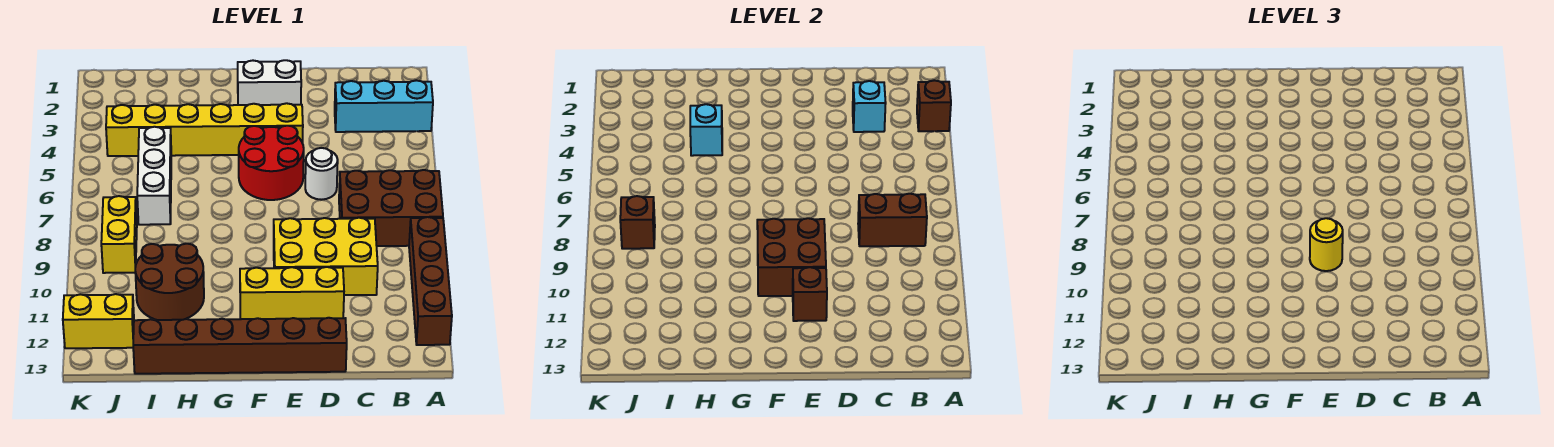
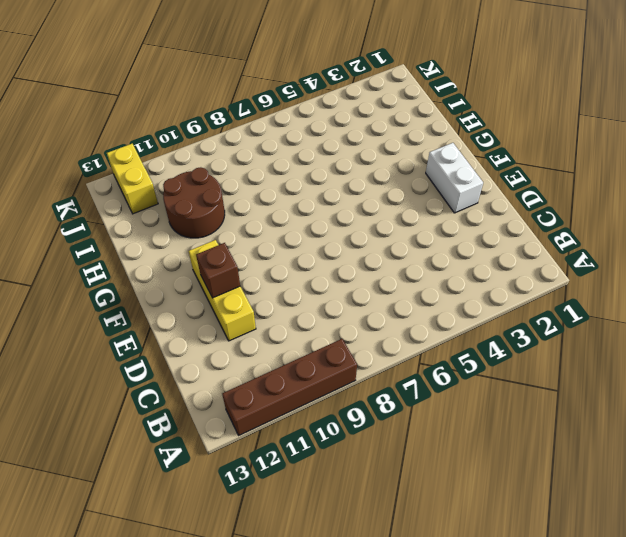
none -> cyan brick A3:C3 level 1
none -> brown brick A7:C8 level 1
none -> yellow brick C9:E10 level 1

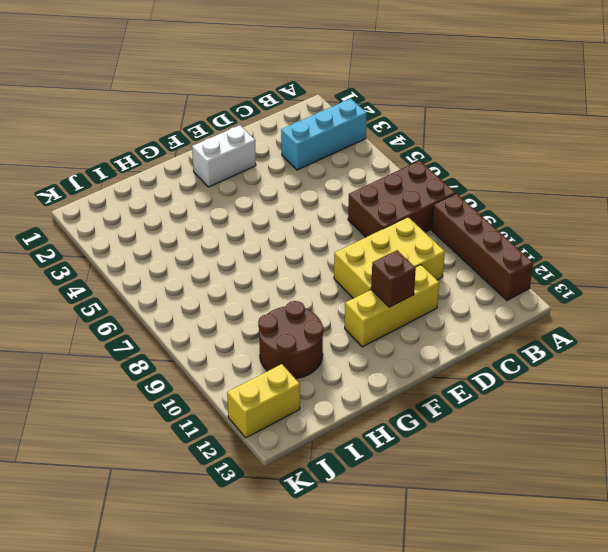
none -> white round brick D6 level 1
none -> brown brick D13:I13 level 1
none -> yellow brick E4:J4 level 1

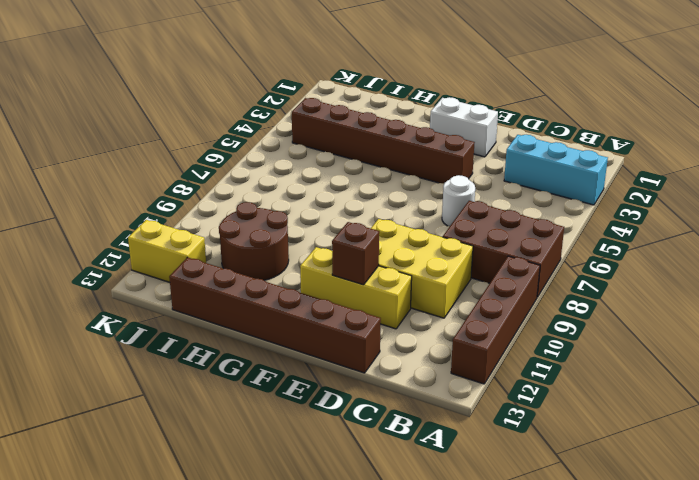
brown brick E4:J4 level 1 -> yellow brick E4:J4 level 1
none -> red round brick E5:F6 level 1
none -> white brick I5:I7 level 1
none -> yellow brick J8:J9 level 1

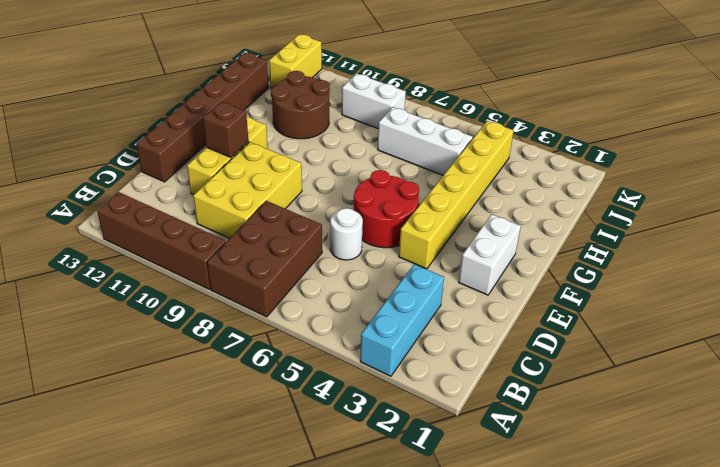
white brick J8:J9 level 1 -> yellow brick J8:J9 level 1
none -> brown brick A3 level 2
none -> brown brick B8:C8 level 2
none -> cyan brick C3 level 2

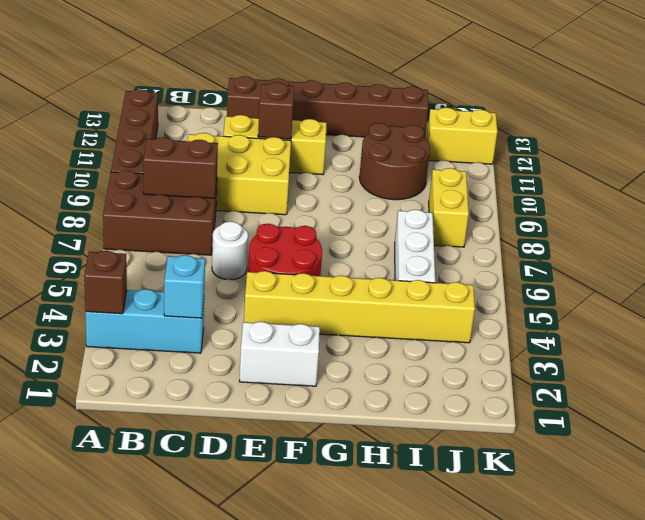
none -> brown brick E9:F10 level 2
none -> cyan brick H4 level 2
none -> brown brick J8 level 2

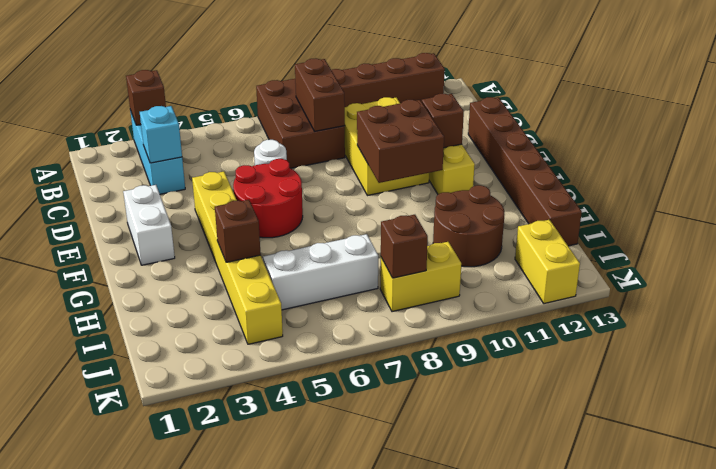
brown brick H4 level 2 -> cyan brick H4 level 2
none -> yellow round brick E9 level 3

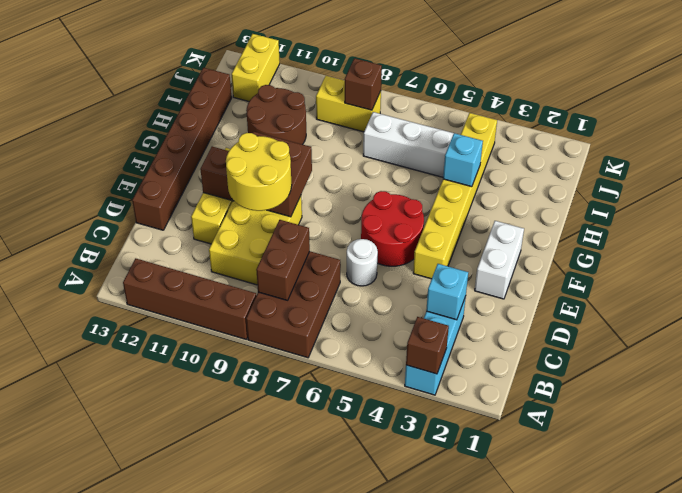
yellow round brick D9:E10 level 3 -> yellow round brick E9 level 3

